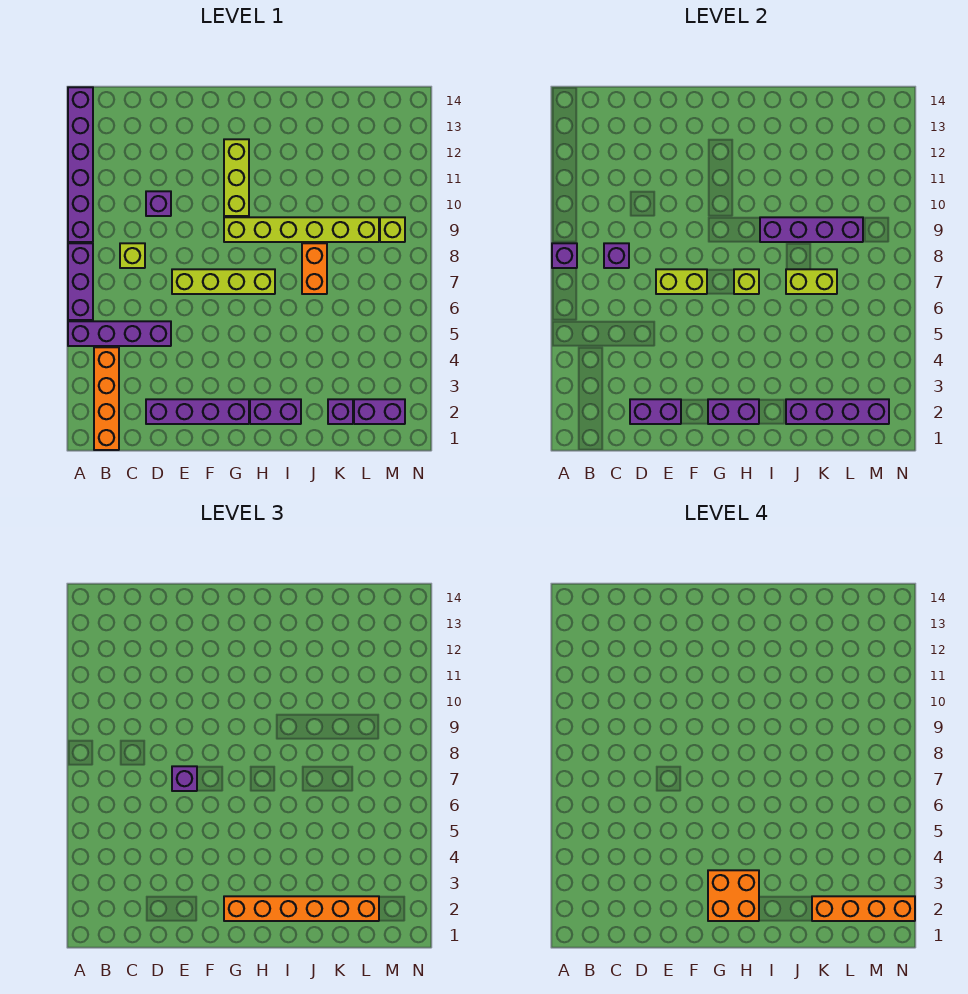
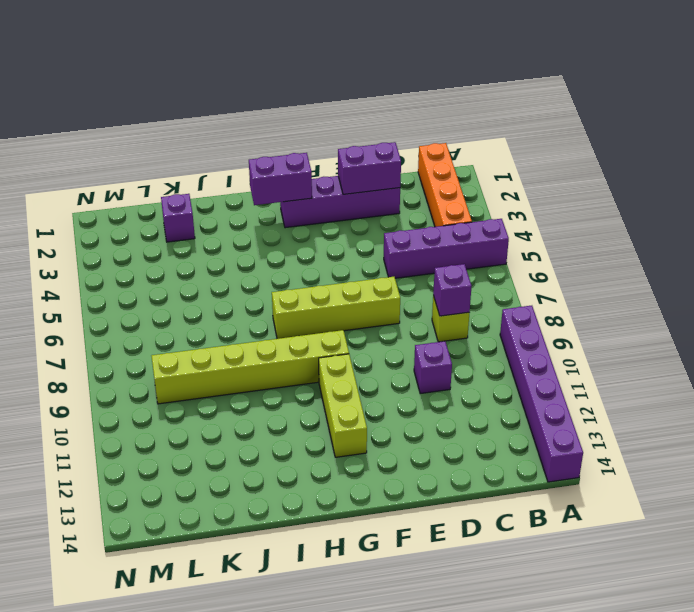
none -> purple brick A6:A8 level 1
none -> purple brick H2:I2 level 1
none -> orange brick J7:J8 level 1

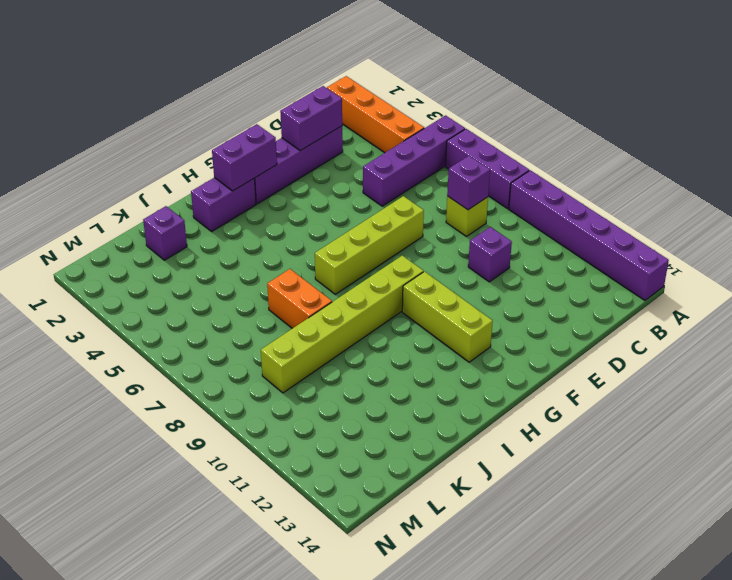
none -> purple brick L2:M2 level 1
none -> lime brick M9 level 1
none -> purple brick A8 level 2

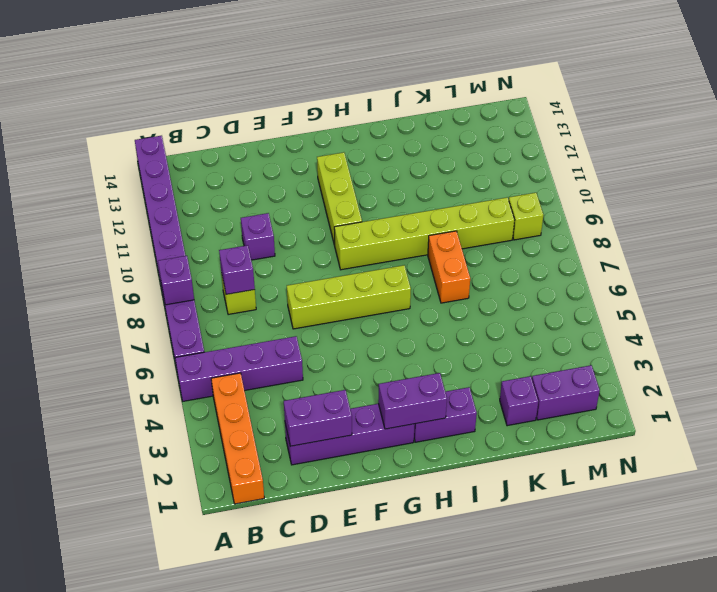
none -> lime brick E7:F7 level 2
none -> lime brick H7 level 2
none -> purple brick I9:L9 level 2

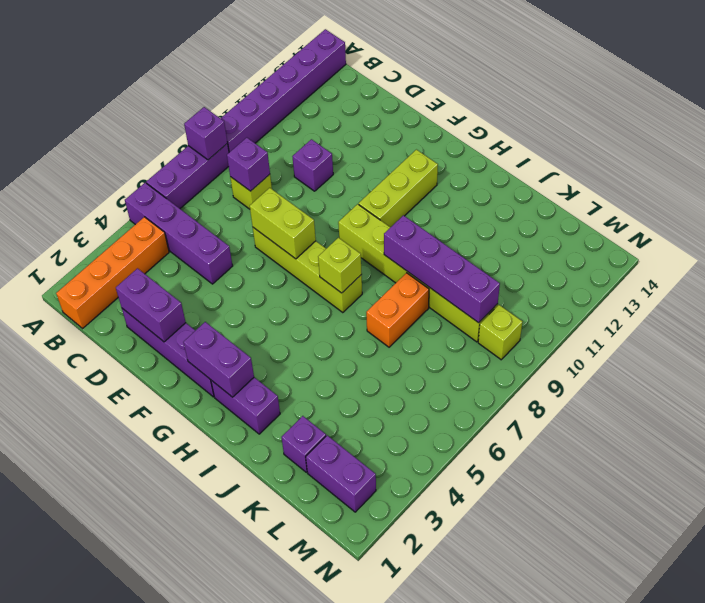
none -> purple brick J2:M2 level 2
none -> lime brick J7:K7 level 2
none -> purple brick E7 level 3

